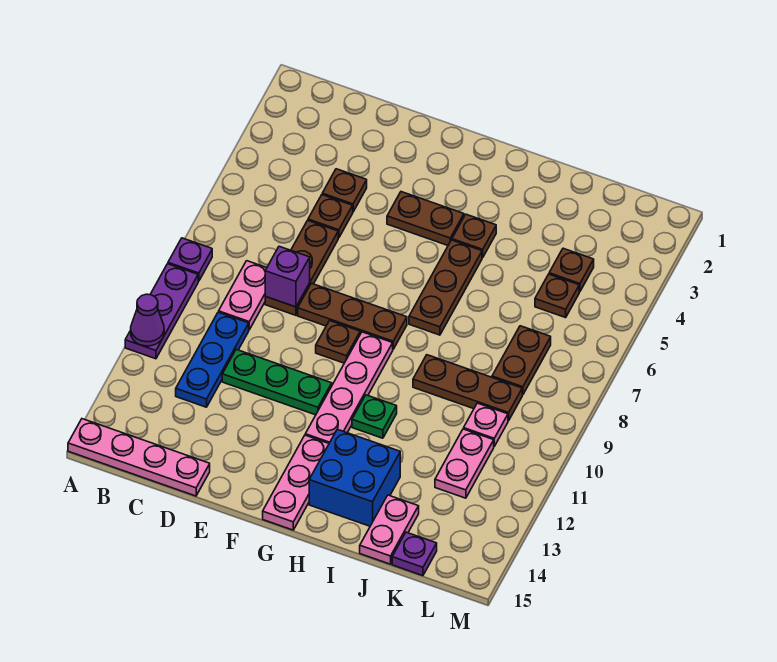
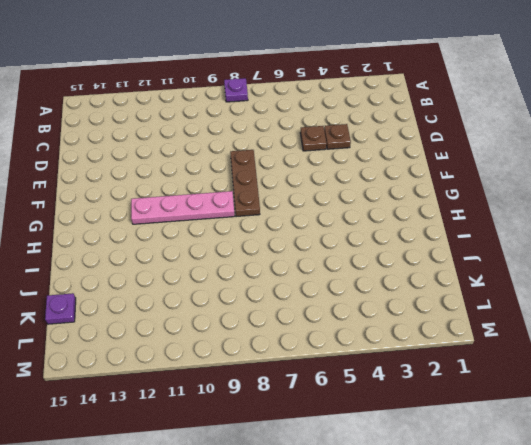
none -> purple plate A9:A11 level 1
none -> pink plate A15:D15 level 1
none -> pink plate C8:C9 level 1

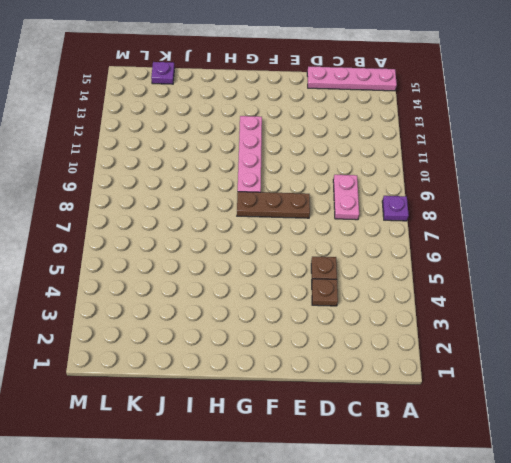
none -> purple plate A9:A11 level 1
none -> blue plate C10:C12 level 1
none -> brown plate D6:D8 level 1

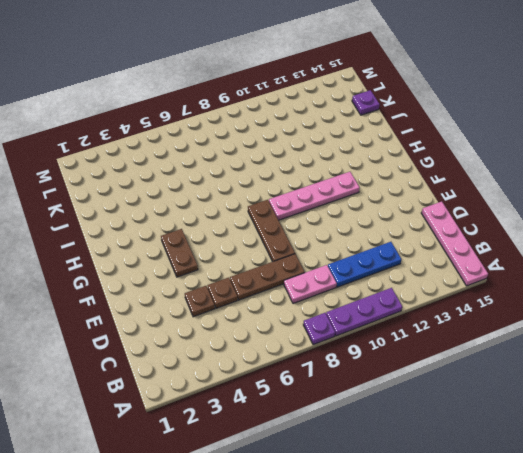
none -> green plate D11:F11 level 1
none -> brown plate F9 level 1
none -> pink plate G13:G15 level 1

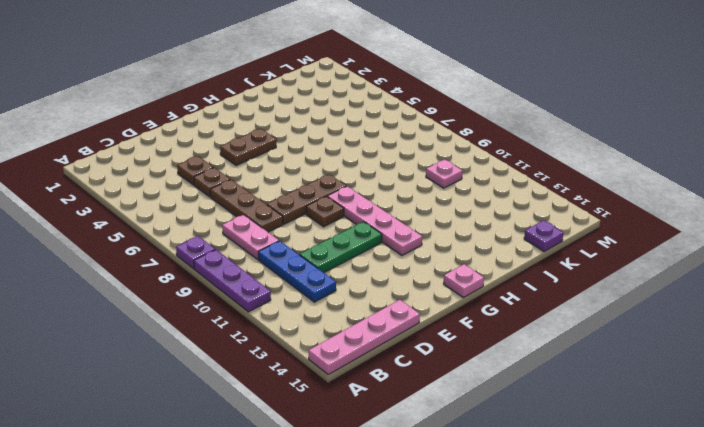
pink plate G15 level 1 -> pink plate G13:G15 level 1
none -> brown plate H4 level 1
none -> brown plate H5:H7 level 1
none -> green plate H11 level 1

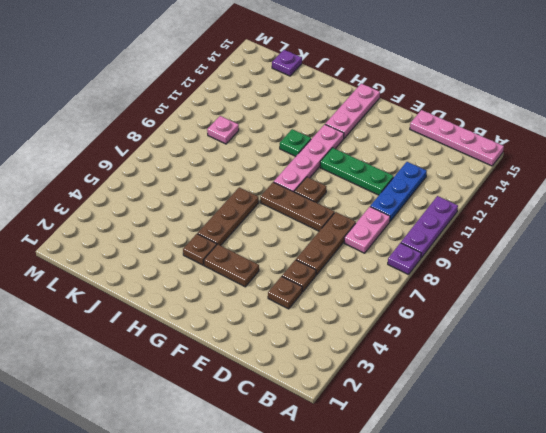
none -> blue brick H13:I14 level 1
none -> brown plate I9:K9 level 1
none -> pink plate J14:J15 level 1

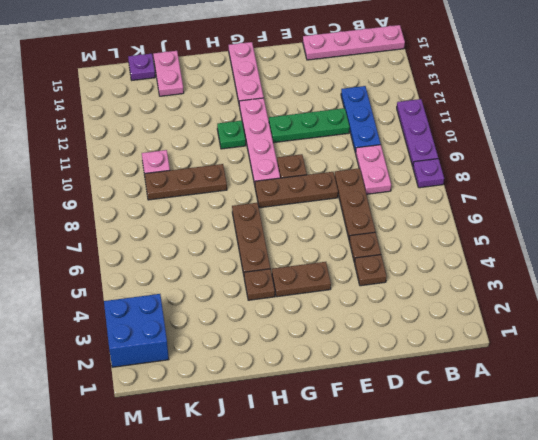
blue brick L2:M3 level 1 -> blue brick H13:I14 level 1
none -> brown plate K4 level 1
none -> brown plate K5 level 1
none -> brown plate K7:K8 level 1

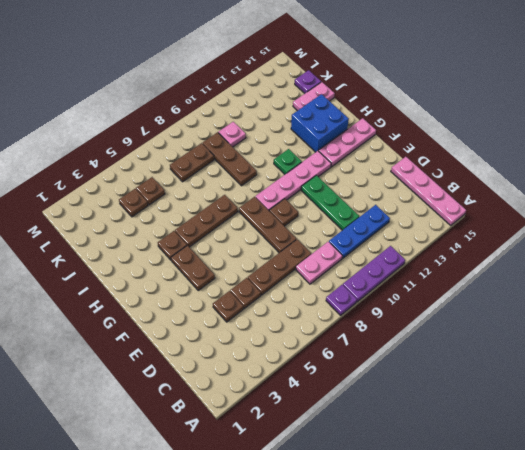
none -> pink plate K11:K12 level 1
none -> purple cone A11 level 2
none -> purple brick D8 level 2

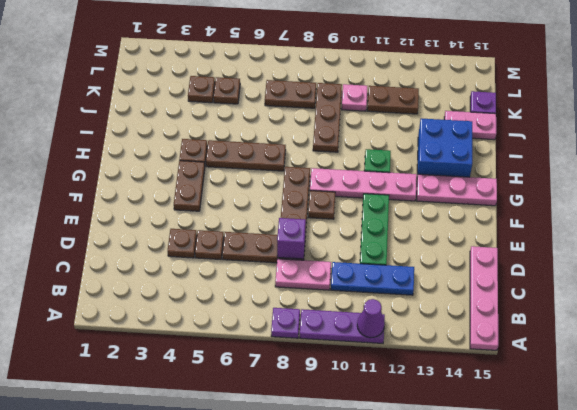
brown plate K11:K12 level 1 -> pink plate K11:K12 level 1

